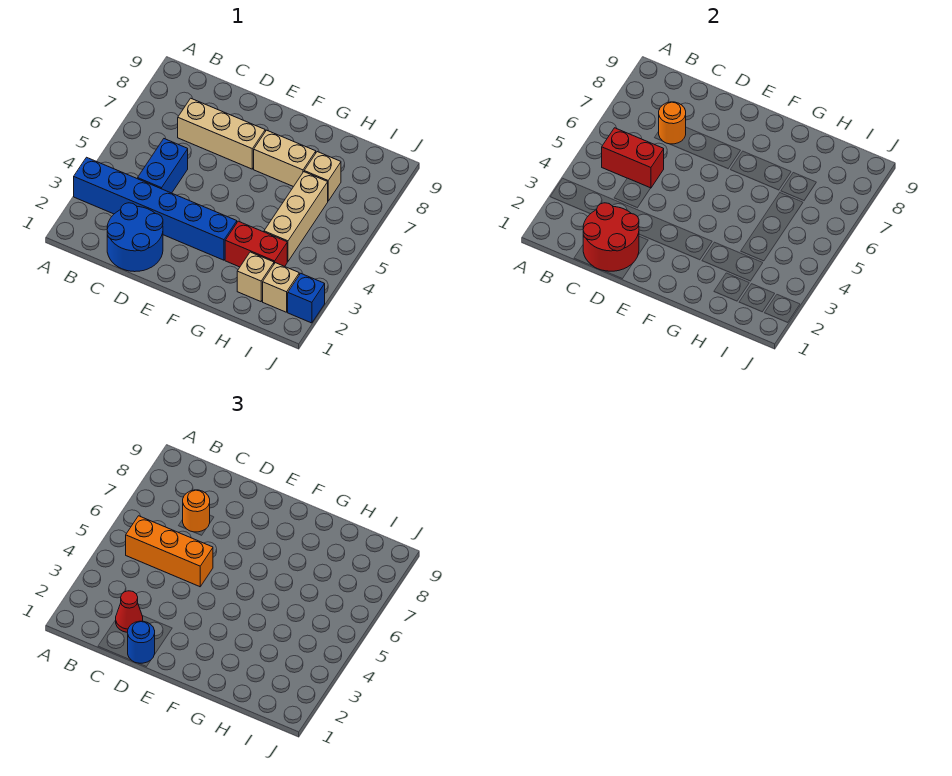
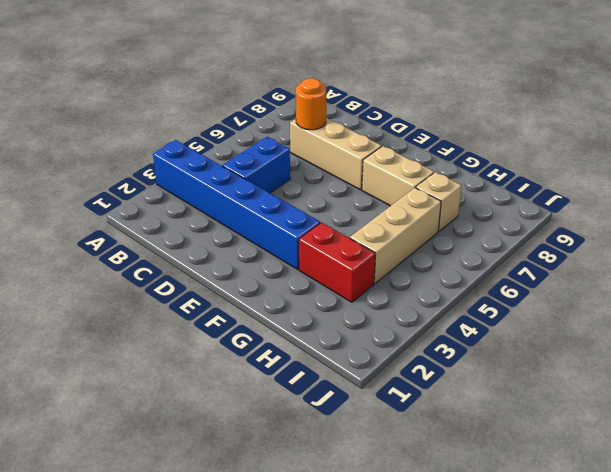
none -> blue round brick C1:D2 level 1
none -> tan brick H2 level 1
none -> tan brick I2 level 1

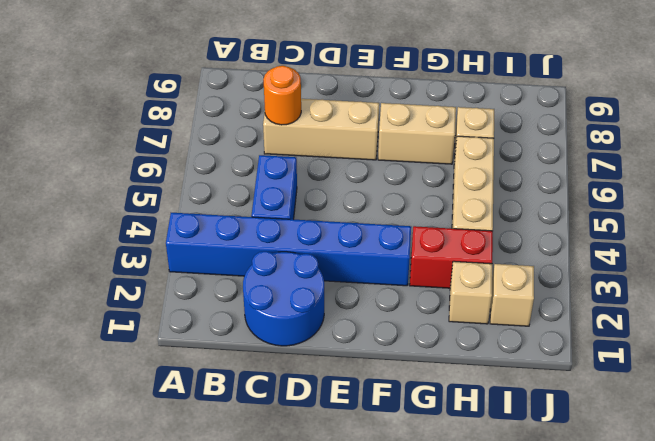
none -> blue brick J2 level 1
none -> red brick B5:C5 level 2
none -> red round brick C1:D2 level 2

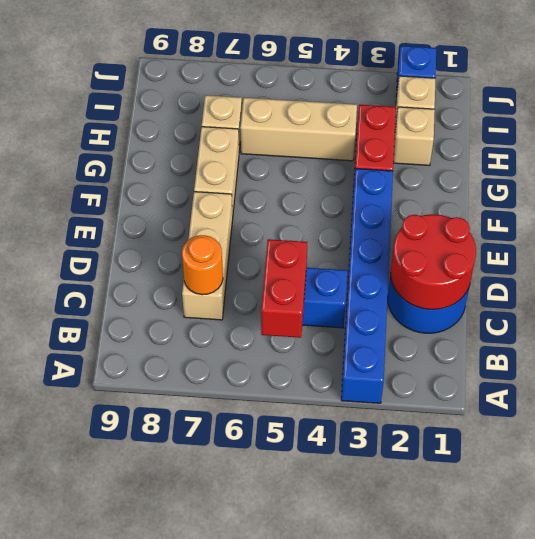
none -> orange brick B5:D5 level 3
none -> red cone C2 level 3
none -> orange round brick C7 level 3

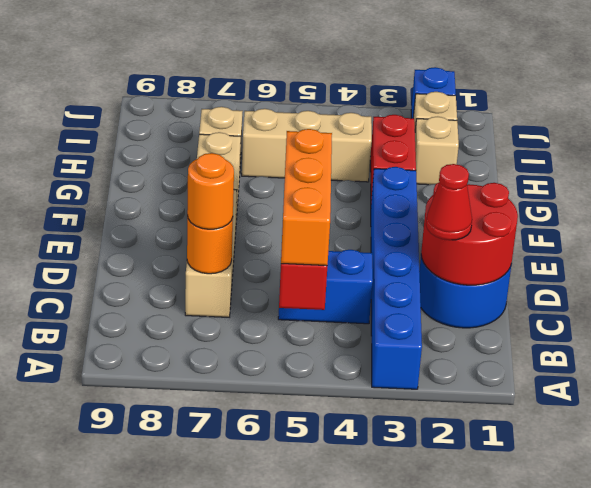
none -> blue round brick D1 level 3

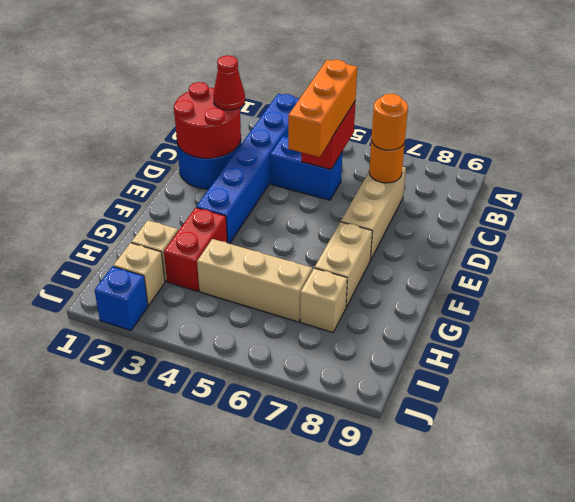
none -> blue round brick D1 level 3

